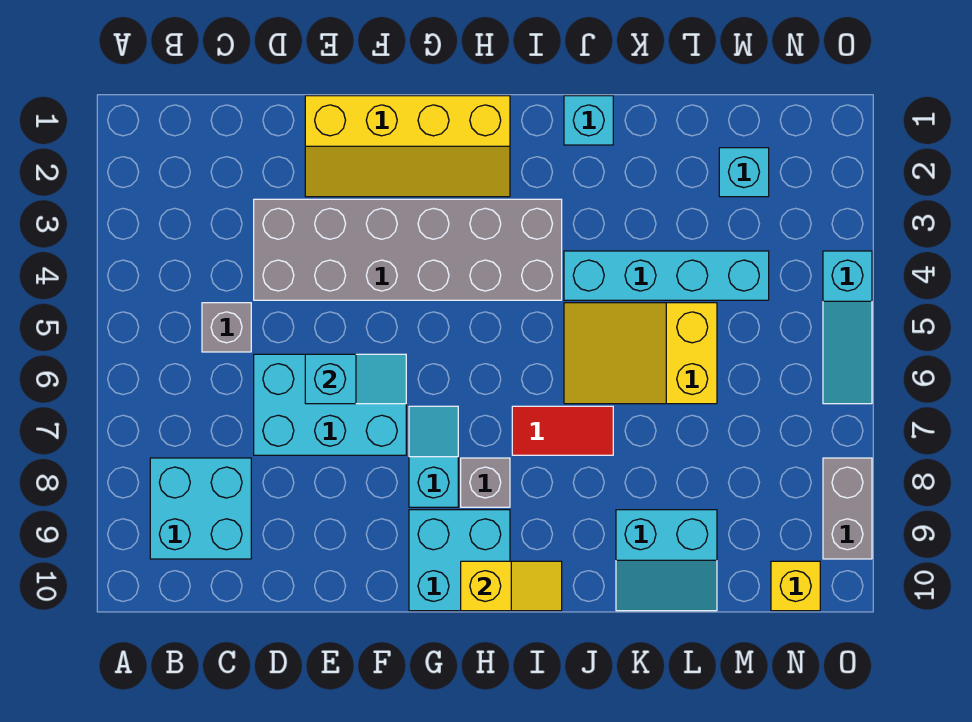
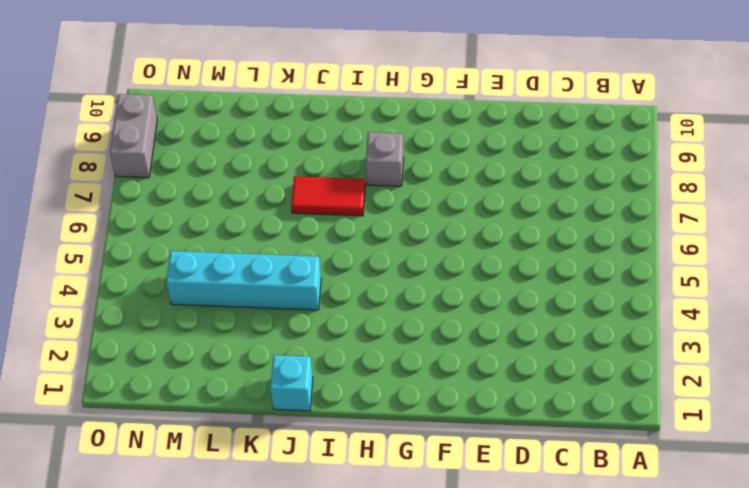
none -> cyan brick B8:C9 level 1
none -> grey brick C5 level 1
none -> grey brick D3:I4 level 1

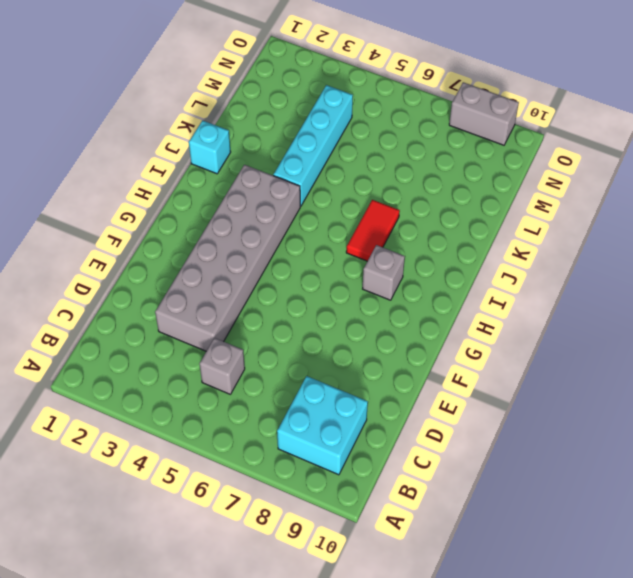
none -> cyan brick D6:F7 level 1
none -> yellow slope E1:H2 level 1 top 1
none -> cyan slope G7:G8 level 1 top 8

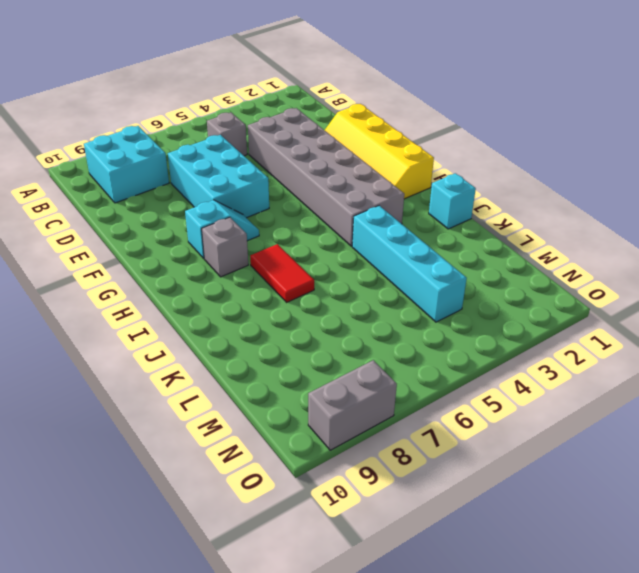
none -> cyan brick G9:H10 level 1
none -> yellow slope J5:L6 level 1 top L
none -> cyan slope K9:L10 level 1 top 9

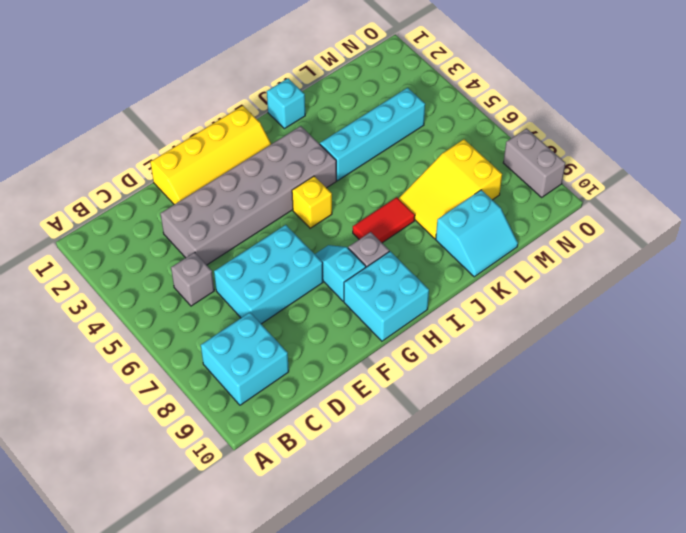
yellow brick H5 level 1 -> yellow brick N10 level 1
yellow slope K7:M8 level 1 top M -> yellow slope J5:L6 level 1 top L
none -> cyan brick M2 level 1
none -> cyan slope O4:O6 level 1 top 4
none -> cyan slope E6:F6 level 2 top E

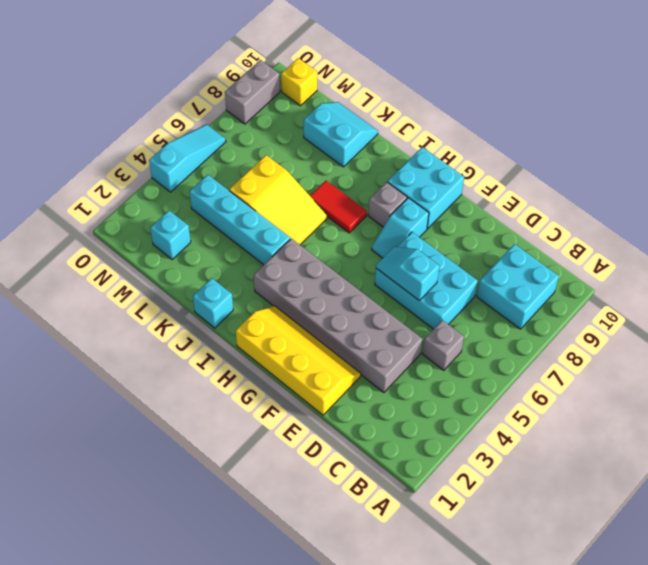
none -> yellow slope H10:I10 level 2 top H

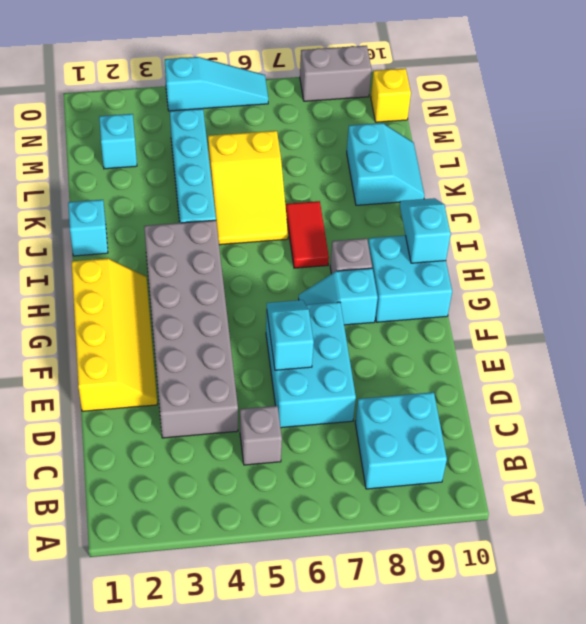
cyan slope H10:I10 level 2 top H -> yellow slope H10:I10 level 2 top H

